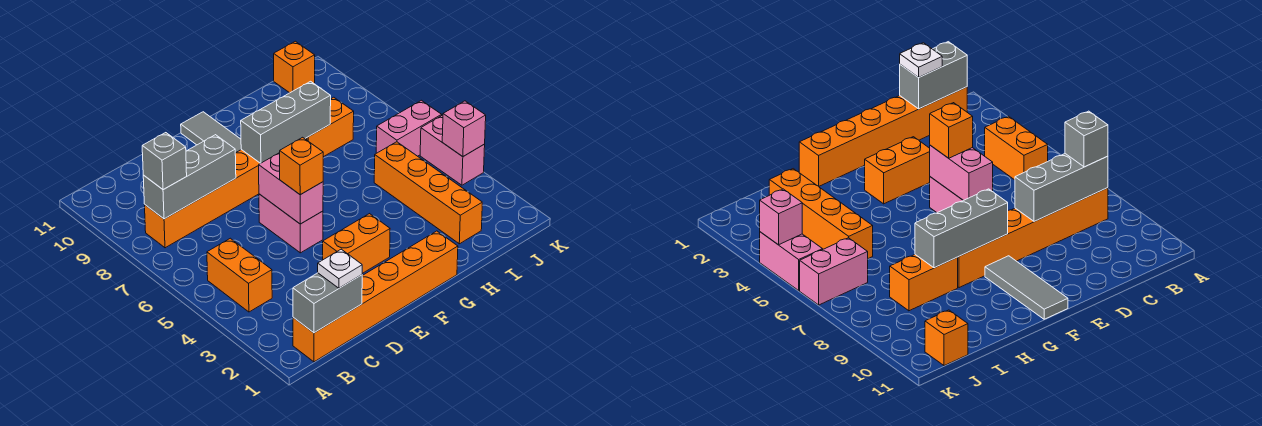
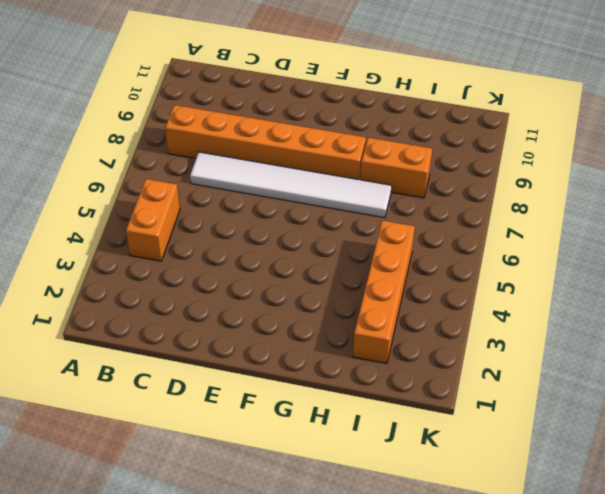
white tile C7:H7 level 1 -> none
none -> orange brick B1:G1 level 1
none -> orange brick E3:F3 level 1
none -> pink brick E5:E6 level 1

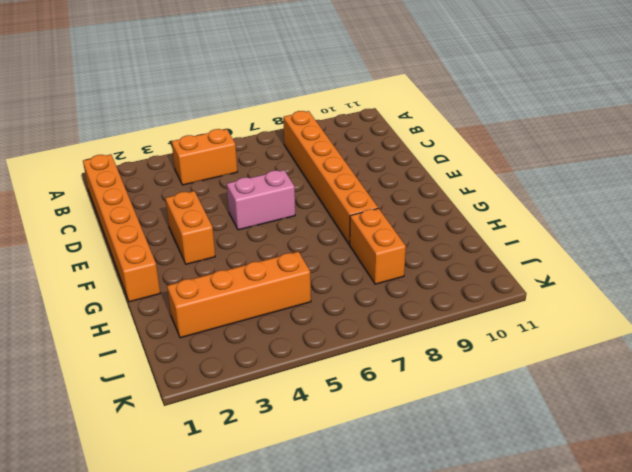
none -> grey tile F9:F11 level 1
none -> pink brick J6:K6 level 1
none -> orange brick J11 level 1

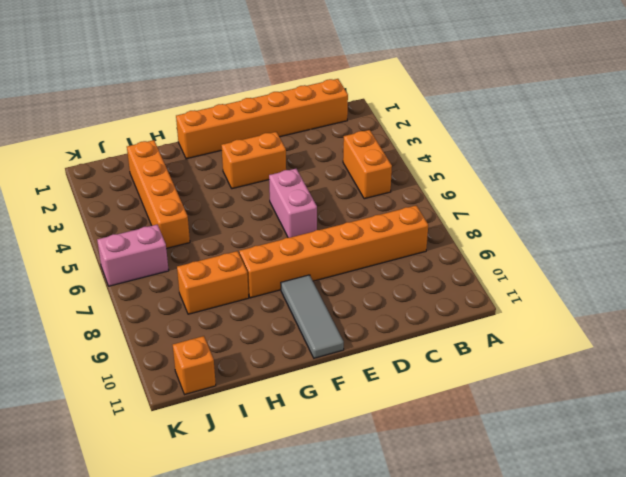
none -> pink brick K4:K5 level 1
none -> grey brick B1:C1 level 2
none -> grey brick B8:D8 level 2

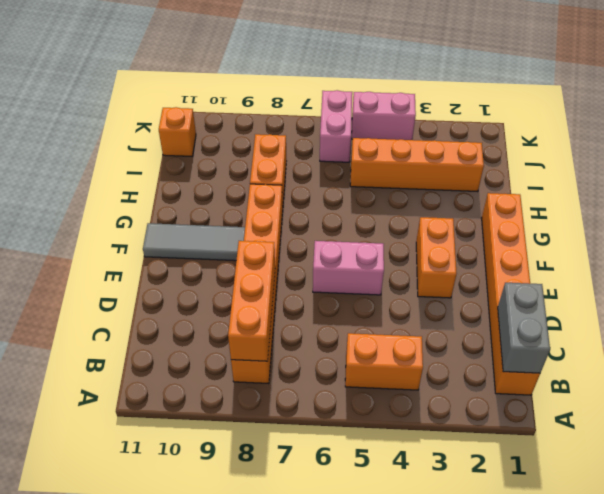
orange brick B8:D8 level 2 -> grey brick B8:D8 level 2
none -> pink brick E5:E6 level 2
none -> grey brick F8:H8 level 2
none -> pink brick K4 level 2

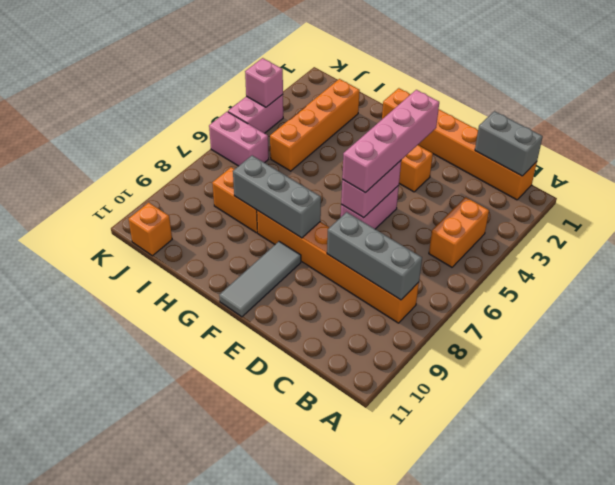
pink brick E3:E6 level 3 -> orange brick E5 level 3
none -> grey brick B8 level 3
none -> white plate C1 level 3

